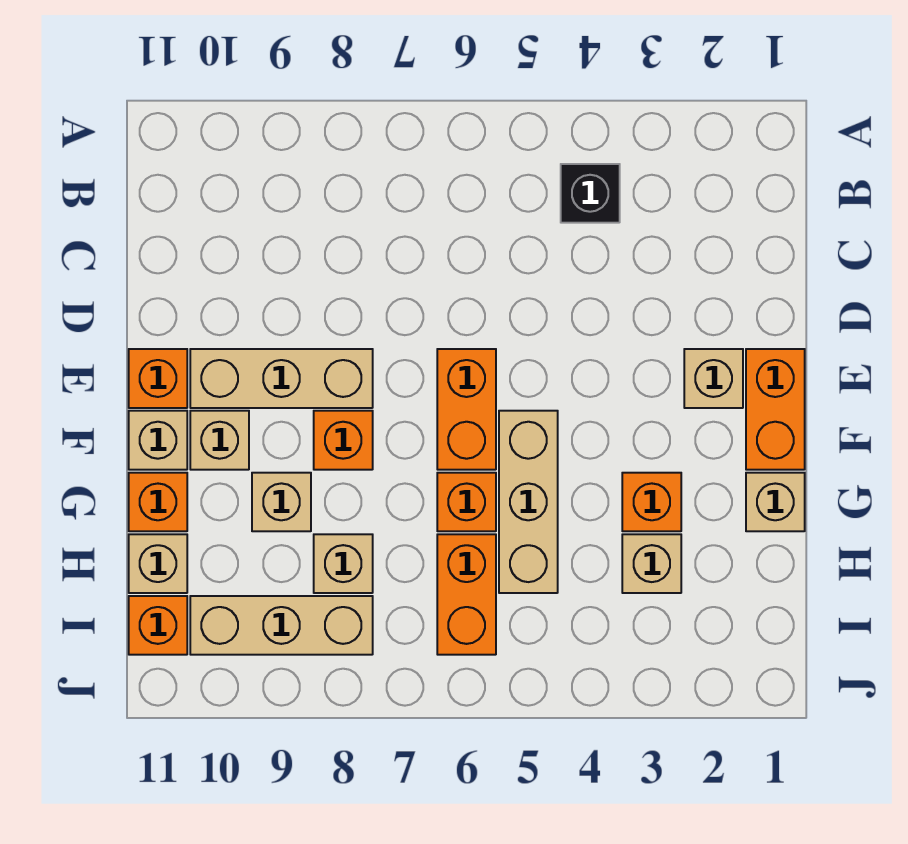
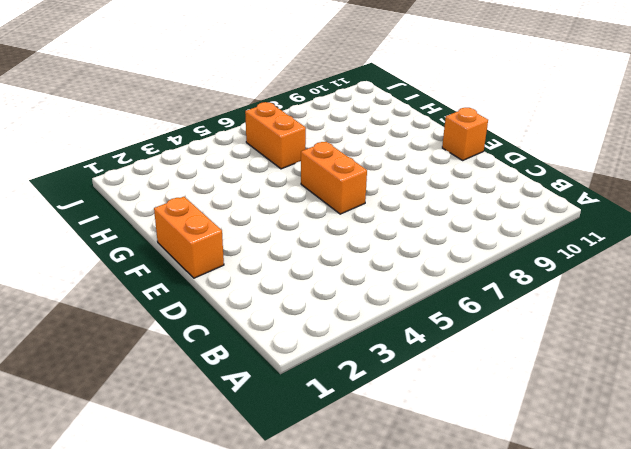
none -> black brick B4 level 1
none -> tan brick E2 level 1
none -> tan brick E8:E10 level 1

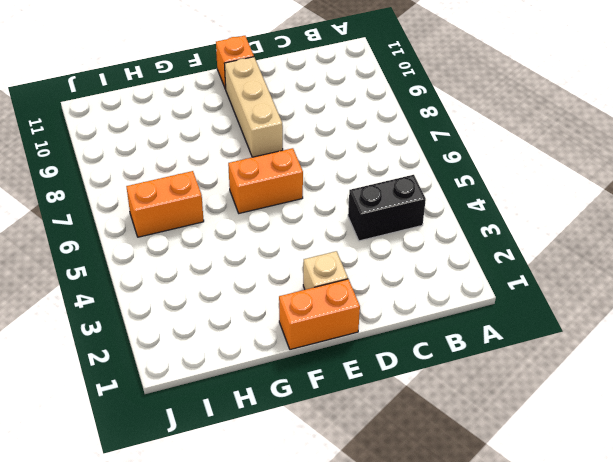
black brick B4:C4 level 1 -> black brick B4 level 1
none -> tan brick F5:H5 level 1
none -> orange brick F8 level 1
none -> tan brick F10 level 1

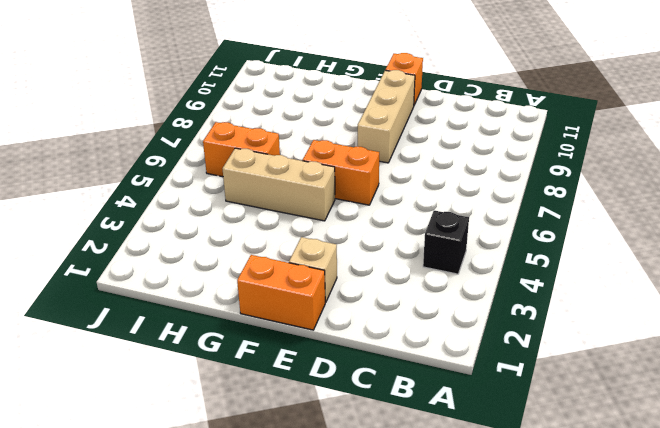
none -> orange brick F8 level 1
none -> tan brick F10 level 1
none -> tan brick F11 level 1

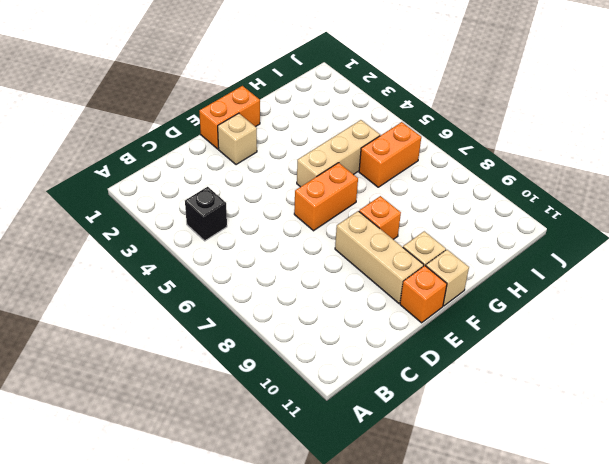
none -> tan brick G1 level 1
none -> orange brick G3 level 1
none -> orange brick G6 level 1

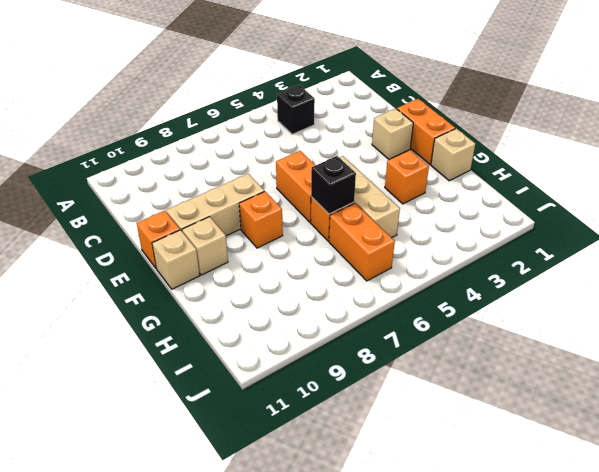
black brick G6 level 2 -> none
none -> tan brick G9 level 1
none -> orange brick G11 level 1
none -> tan brick H3 level 1

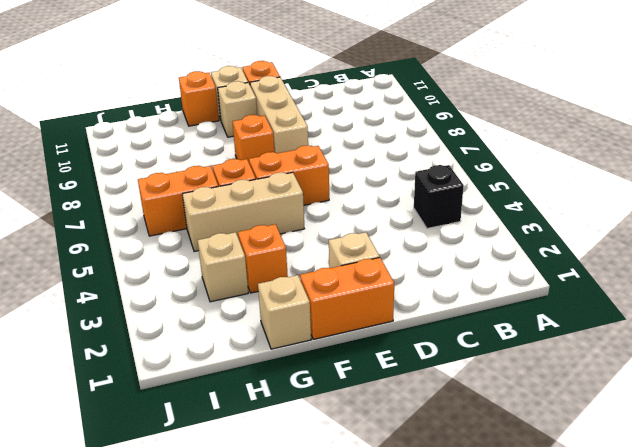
none -> tan brick G9 level 1
none -> tan brick H8 level 1
none -> tan brick H11 level 1

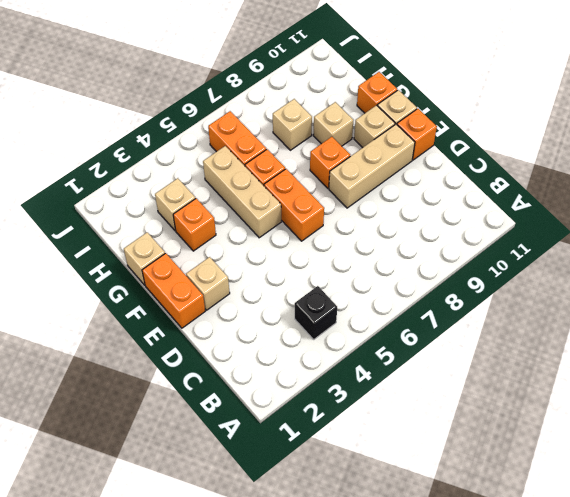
none -> tan brick H11 level 1
none -> tan brick I8:I10 level 1
none -> orange brick I11 level 1

